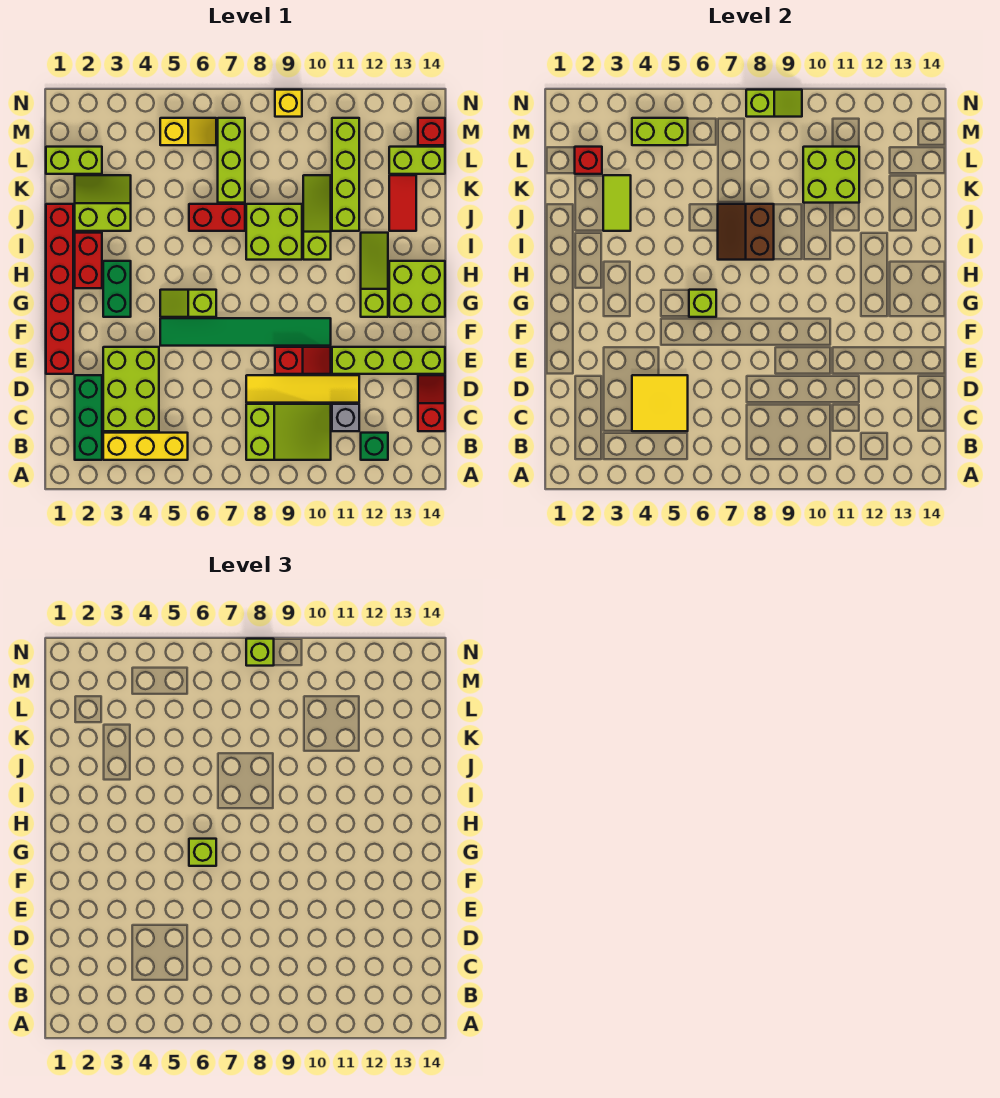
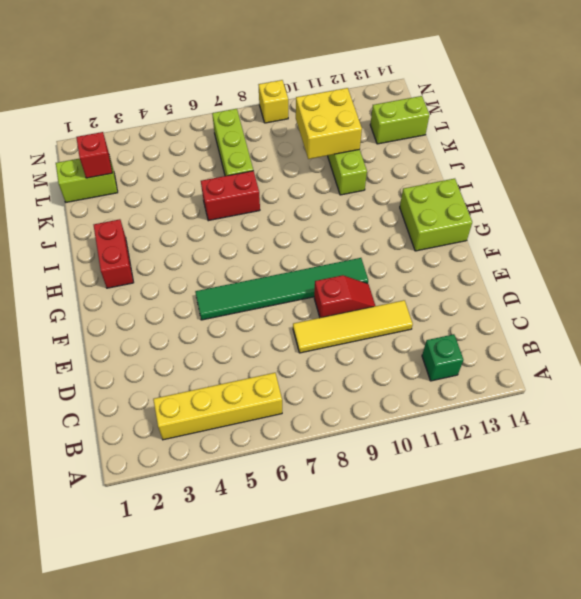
yellow brick B3:B6 level 1 -> yellow brick B3:B5 level 1
yellow brick K10:L11 level 2 -> lime brick K10:L11 level 2
none -> green brick B2:D2 level 1
none -> lime slope B8:C10 level 1 top 8
none -> lime brick C3:E4 level 1
none -> grey brick C11 level 1

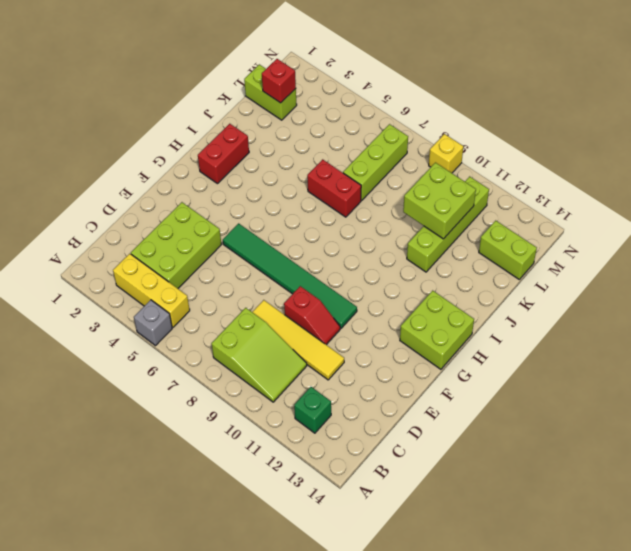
grey brick A5 level 1 -> grey brick C11 level 1
none -> green brick B2:D2 level 1
none -> red slope C14:D14 level 1 top C
none -> red brick E1:J1 level 1
none -> lime brick E11:E14 level 1

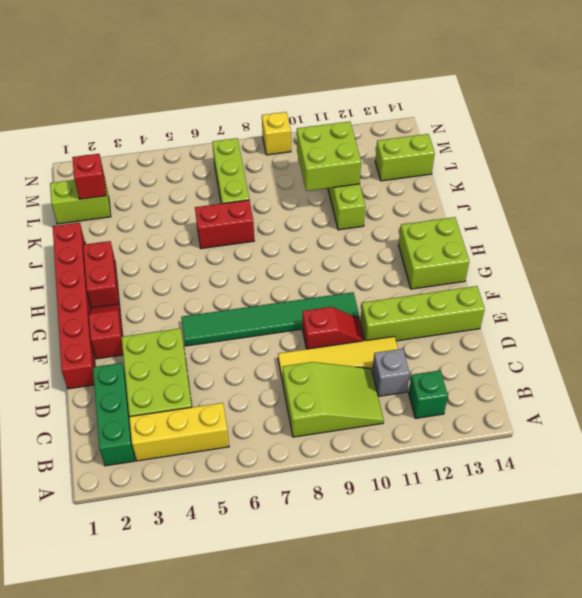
red slope F2:G2 level 1 top F -> red slope C14:D14 level 1 top C
none -> green brick G3:H3 level 1
none -> lime slope G5:G6 level 1 top 6
none -> lime slope G12:I12 level 1 top G
none -> lime brick I8:J9 level 1

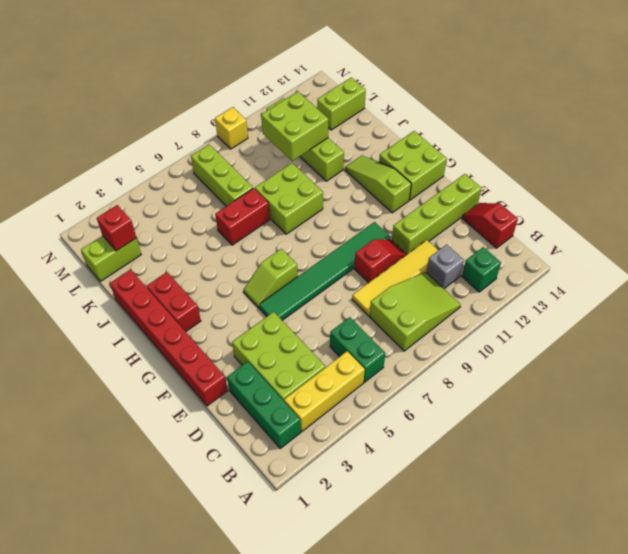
green brick B6:C6 level 1 -> green brick G3:H3 level 1
none -> lime slope I10:K10 level 1 top I
none -> lime slope J2:K3 level 1 top J
none -> red tile J13:K13 level 1
none -> yellow slope M5:M6 level 1 top 5

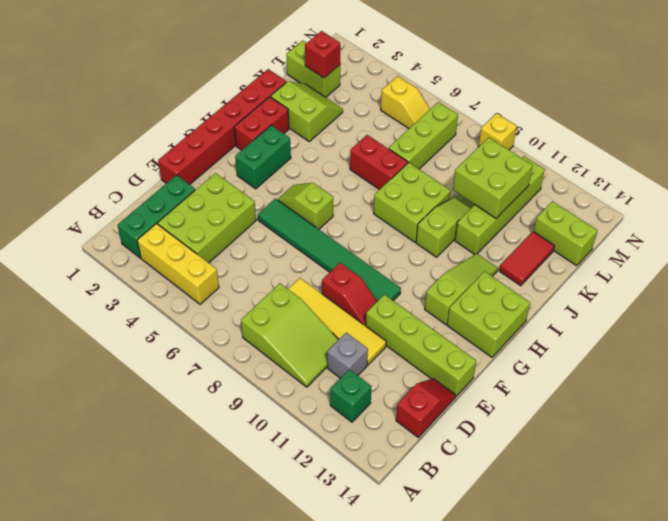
none -> red brick M14 level 1
none -> yellow tile C4:D5 level 2
none -> lime brick G6 level 2
none -> brown slope I7:J8 level 2 top 8

